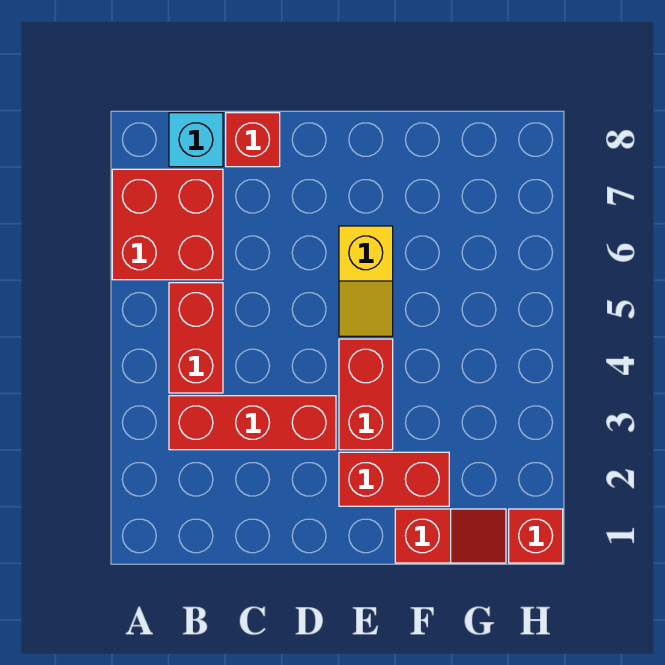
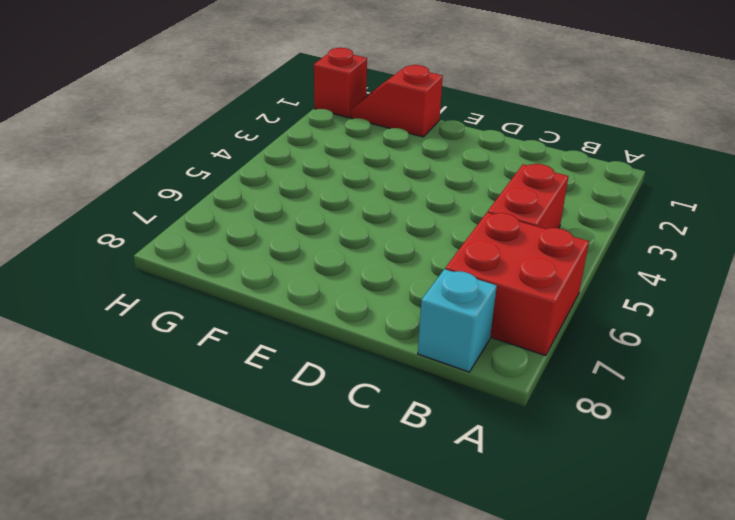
none -> red brick B3:D3 level 1
none -> red brick C8 level 1

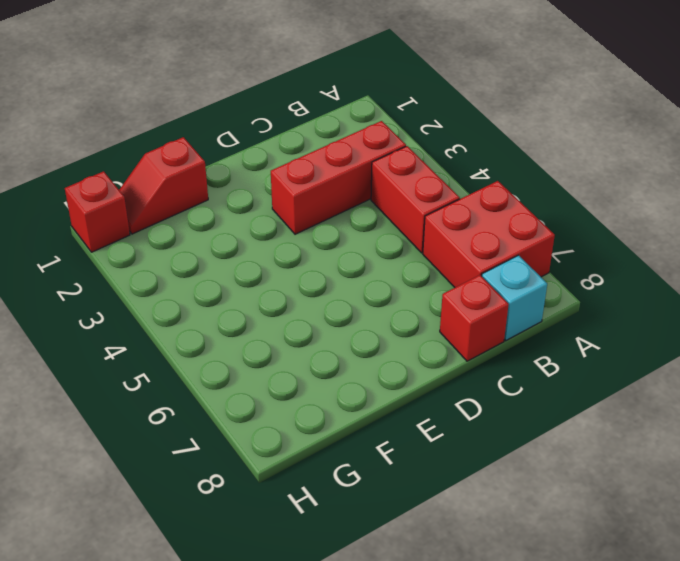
none -> red brick E2:F2 level 1
none -> red brick E3:E4 level 1

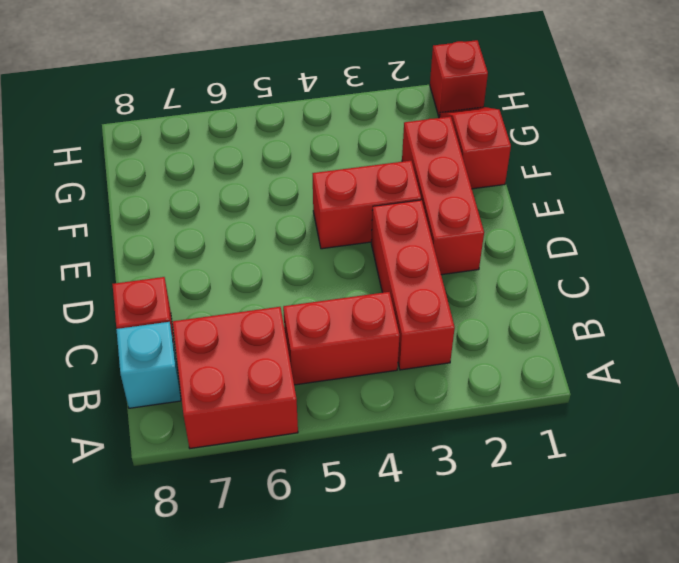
red brick D2:F2 level 1 -> red brick E2:F2 level 1
none -> yellow slope E5:E6 level 1 top 6

